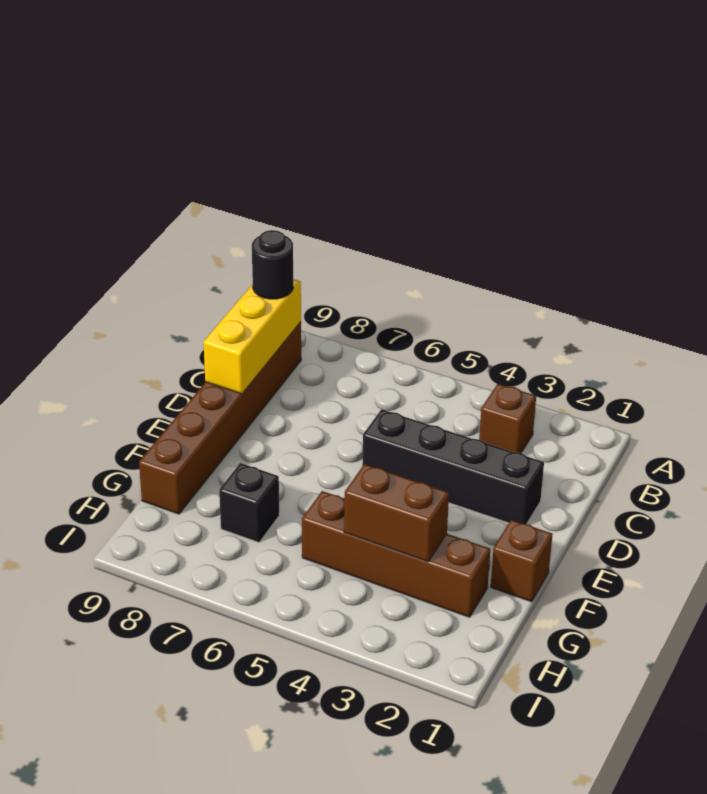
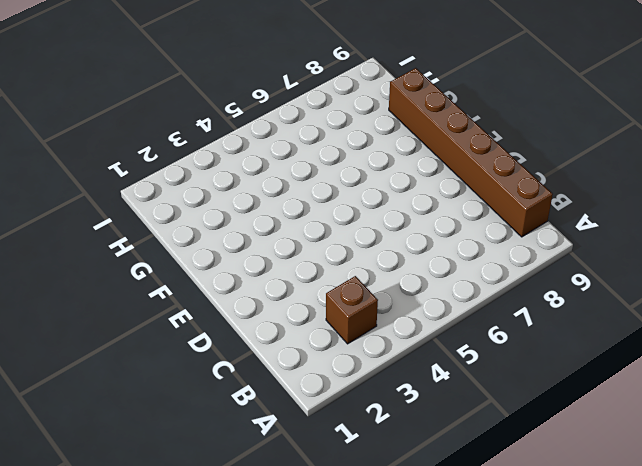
none -> black brick D2:D5 level 1
none -> brown brick F1 level 1

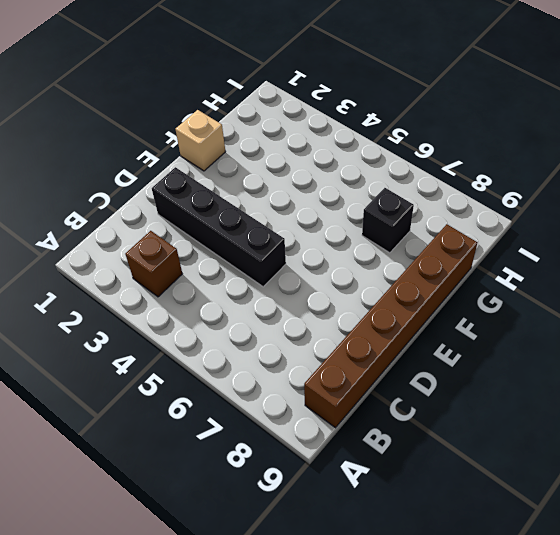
tan brick F1 level 1 -> brown brick F1 level 1
none -> brown brick G2:G5 level 1
none -> yellow brick B9:D9 level 2

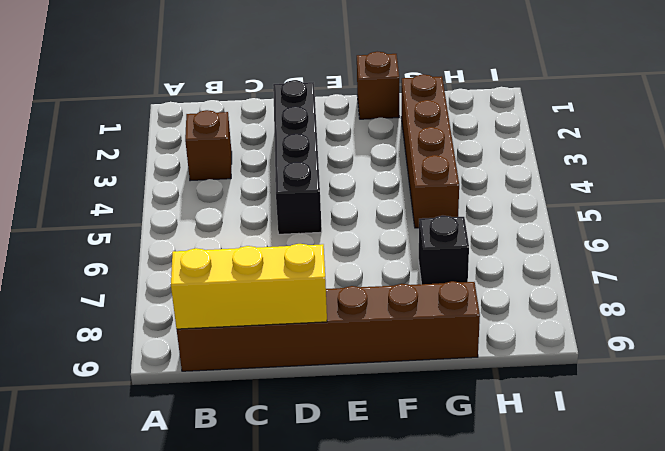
none -> brown brick G3:G4 level 2
none -> black round brick B9 level 3

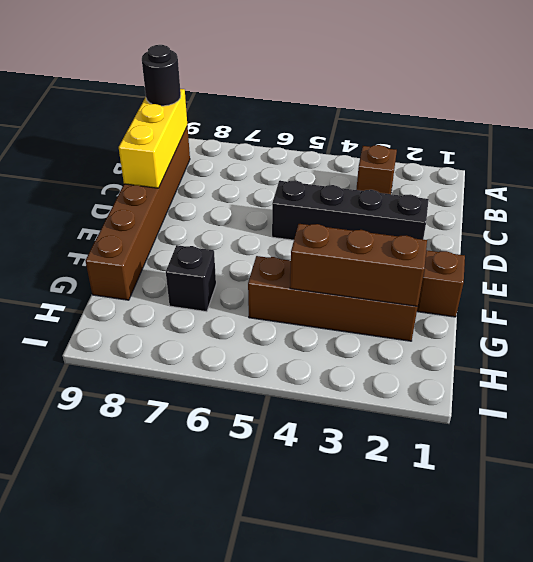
brown brick G2:G4 level 2 -> brown brick G3:G4 level 2

